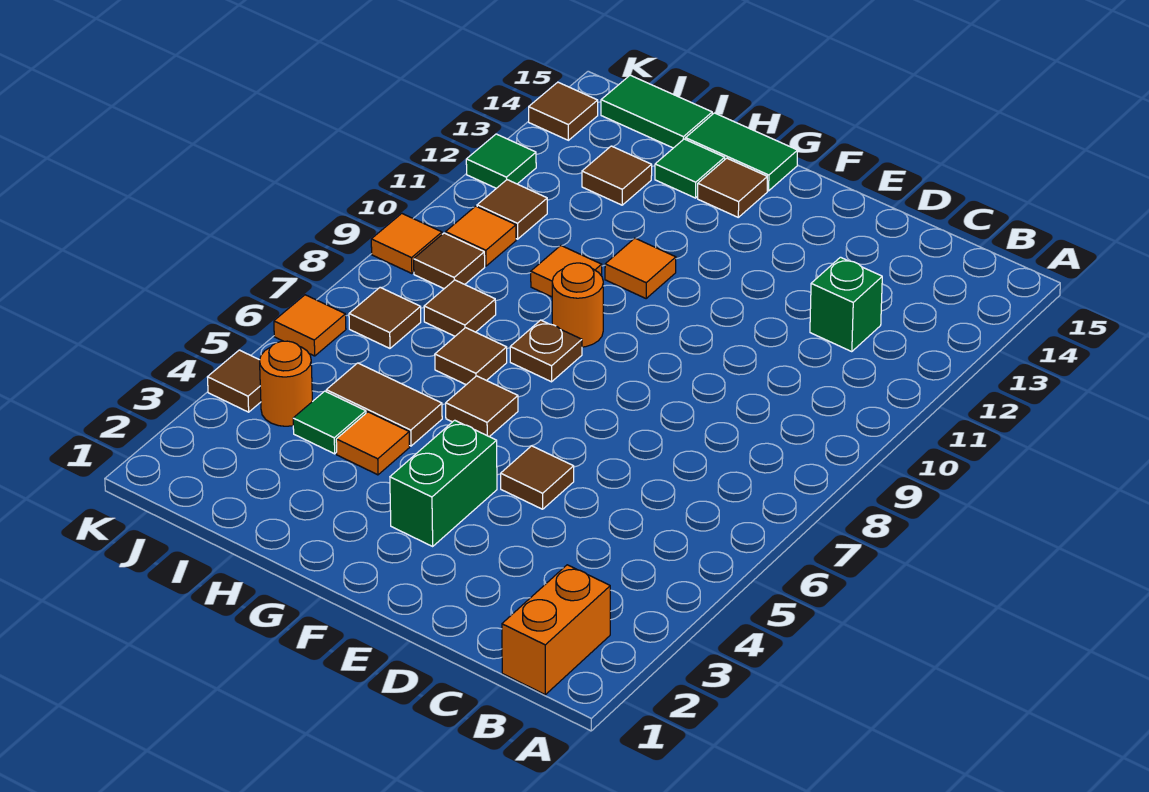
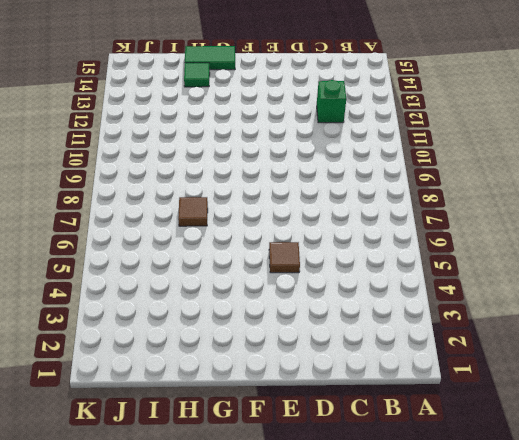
none -> orange brick B1:B2 level 1
none -> green brick F3:F4 level 1
none -> brown tile G6 level 1

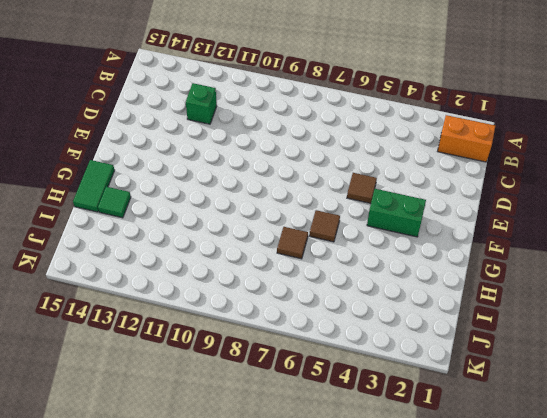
none -> brown plate G8 level 1
none -> orange round brick G9 level 1
none -> orange tile G11 level 1

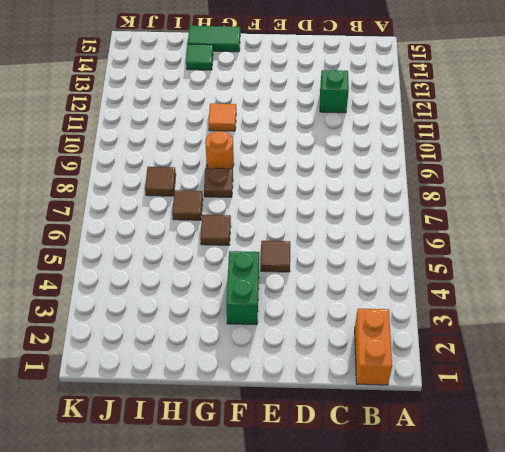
none -> brown tile G14 level 1
none -> orange tile H4 level 1
none -> brown tile H5:I5 level 1

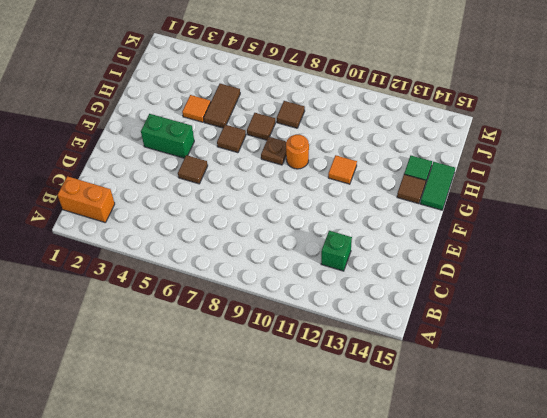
none -> orange tile H10 level 1
none -> green tile I4 level 1
none -> brown tile I13 level 1

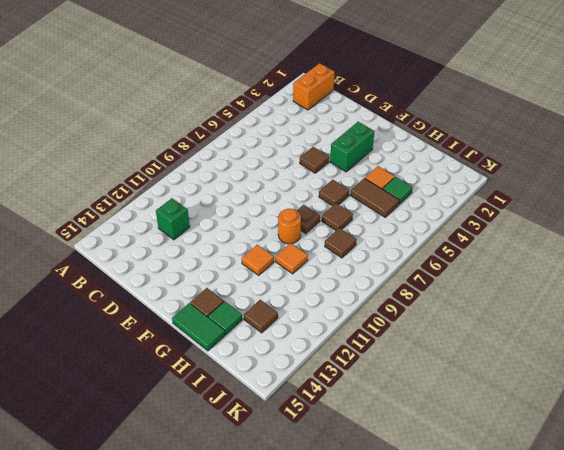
none -> green tile I15:J15 level 1
none -> orange round brick J4 level 1
none -> brown tile J7 level 1

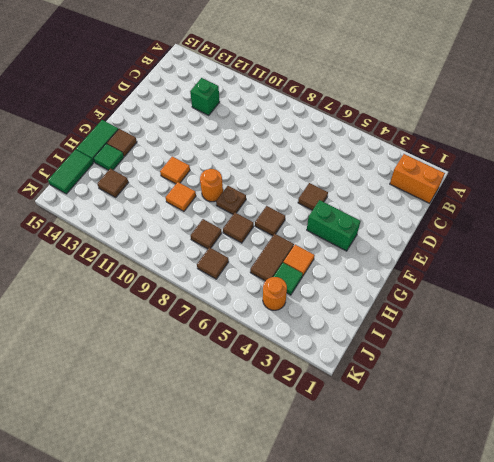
none -> brown tile J9 level 1
none -> orange tile J10 level 1
none -> brown tile J11 level 1

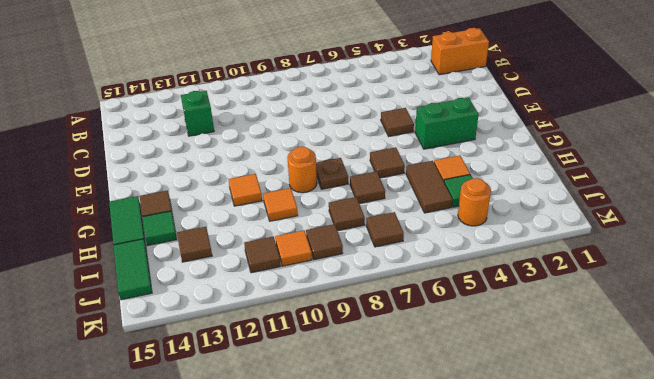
none -> brown tile K4 level 1
none -> orange tile K6 level 1
none -> orange tile K9 level 1

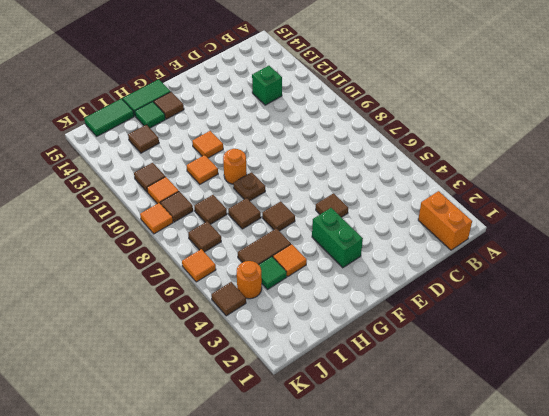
none -> green tile K12 level 1
none -> brown tile K14 level 1

